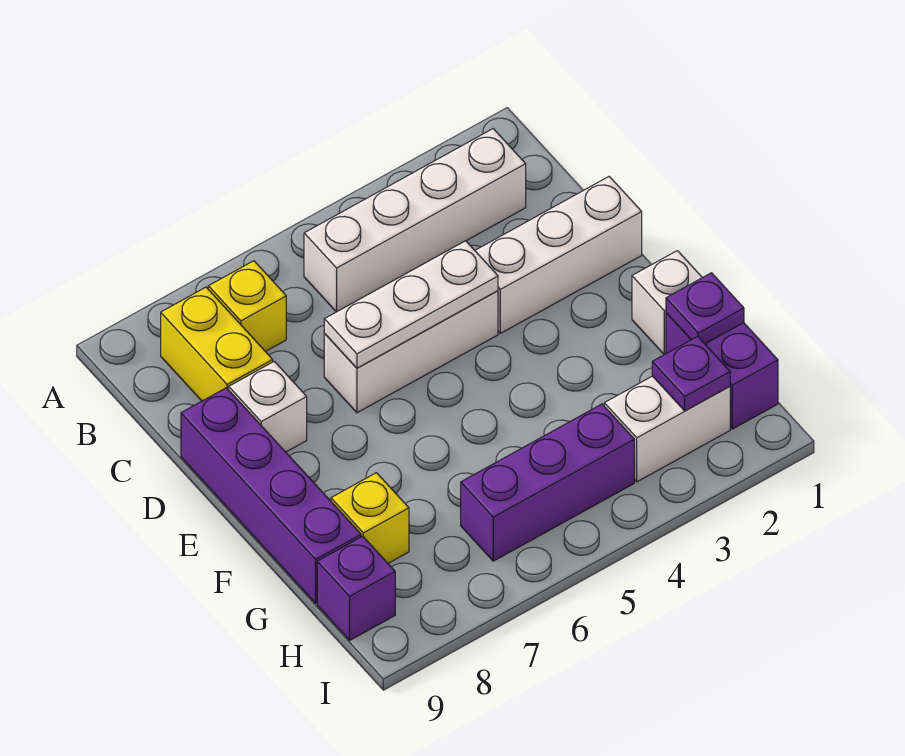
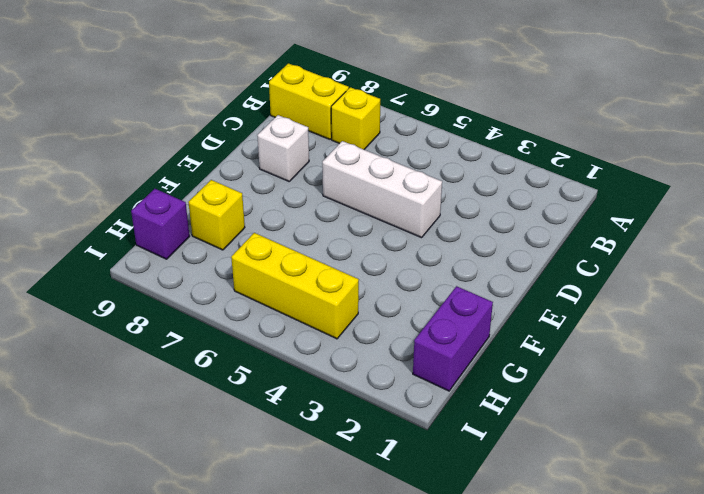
yellow brick B8:B9 level 1 -> yellow brick B8:C8 level 1
yellow brick H4:H6 level 1 -> purple brick H4:H6 level 1
none -> white brick B2:B5 level 1
none -> white brick D1:D3 level 1
none -> purple brick D9:G9 level 1

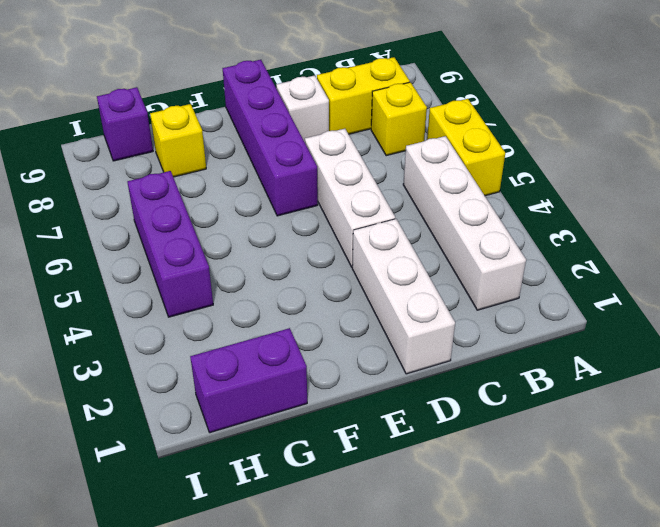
yellow brick A5:A6 level 1 -> none
purple brick E6:E9 level 1 -> purple brick D9:G9 level 1
none -> white brick F1 level 1
none -> white brick H2:H3 level 1
none -> white plate D4:D6 level 2

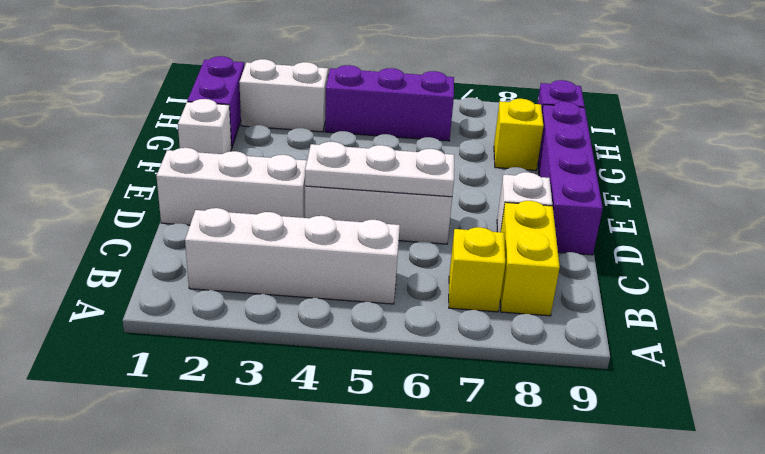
none -> purple plate G1 level 2
none -> purple plate H2 level 2

